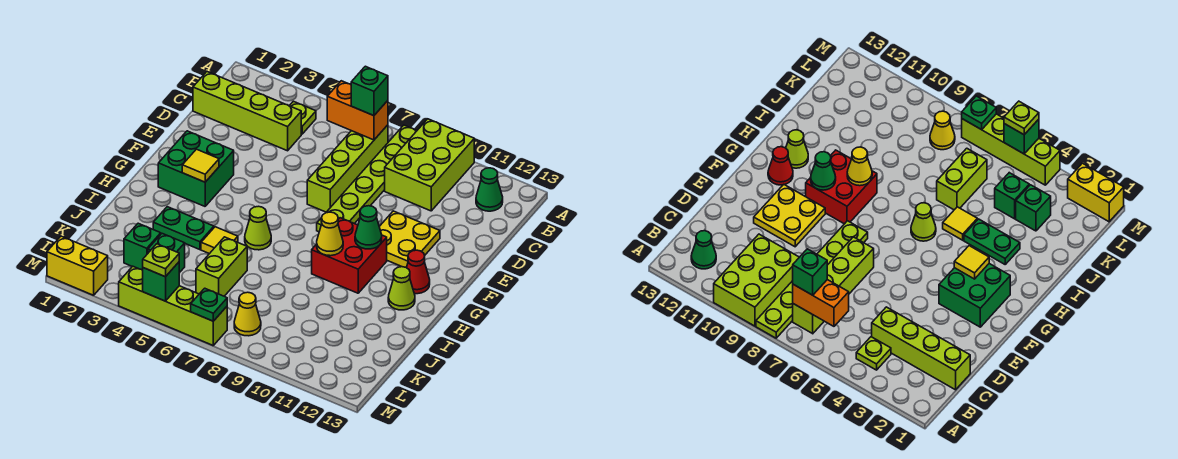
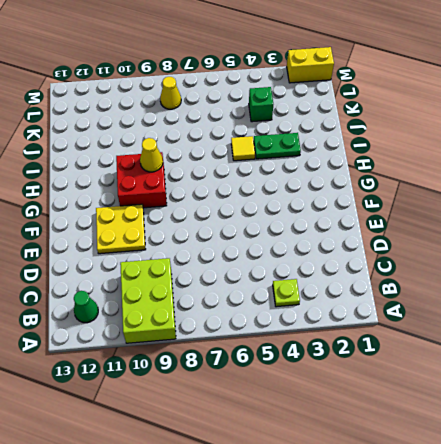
none -> lime plate A8:F8 level 1
none -> lime brick B7:E7 level 1
none -> lime brick C1:C4 level 1

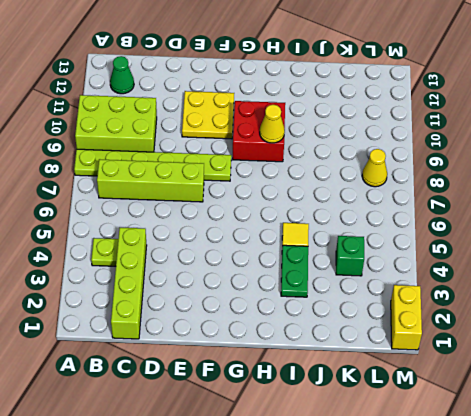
none -> green brick F2:G3 level 1
none -> red cone G12 level 1
none -> lime cone H6 level 1

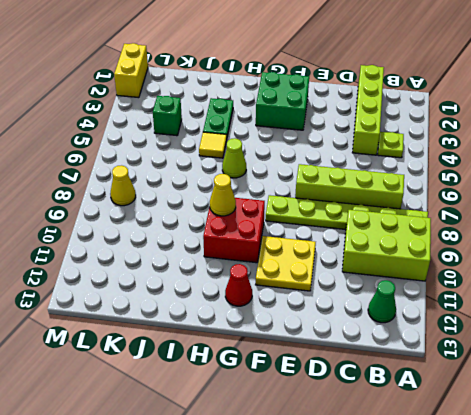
none -> lime cone H12 level 1
none -> lime brick J6:K6 level 1
none -> green brick K3 level 1

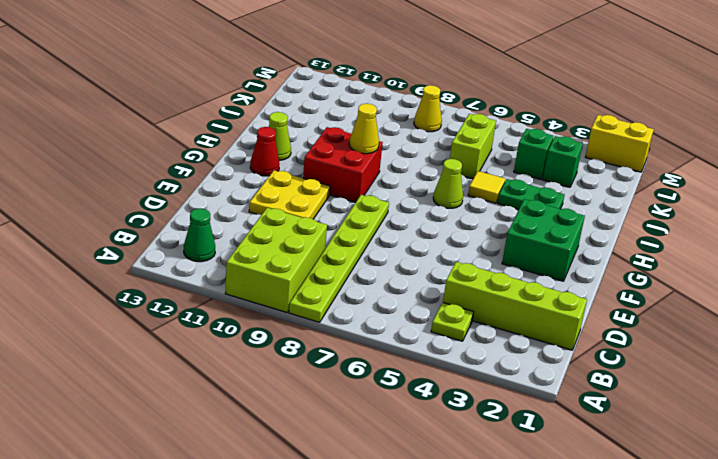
none -> lime brick B7:E7 level 1
none -> lime brick M4:M7 level 1
none -> orange brick B6:B7 level 2

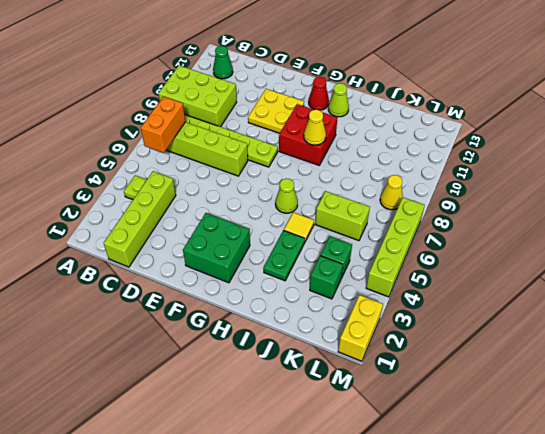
none -> yellow tile G3 level 2
none -> green cone G10 level 2
none -> green brick M5 level 2

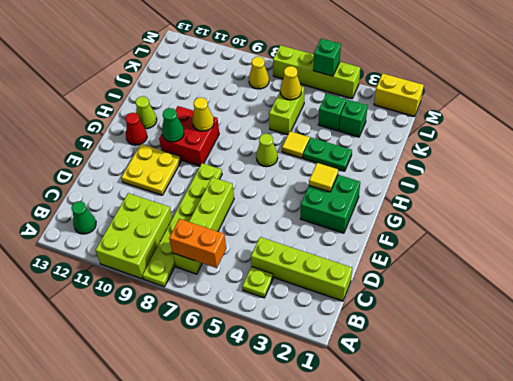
yellow cone K6 level 2 -> none
none -> green plate M7 level 2
none -> green brick B7 level 3
none -> lime plate M5 level 3

